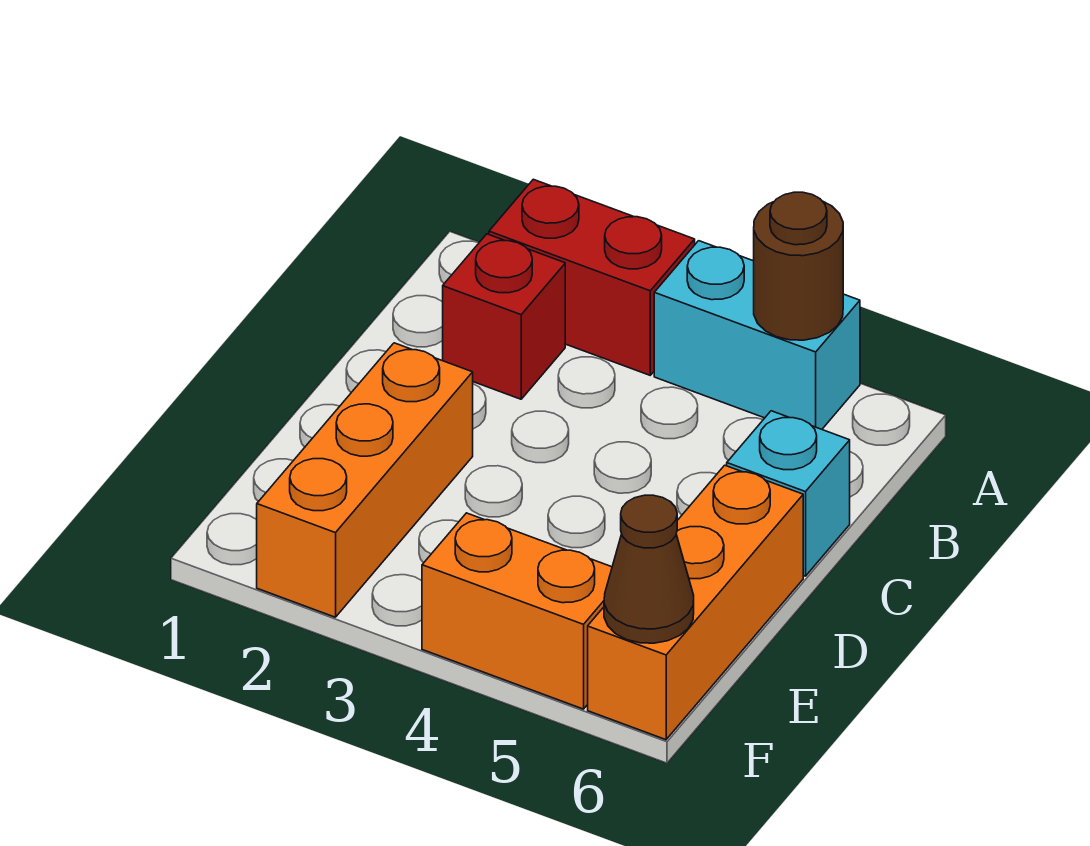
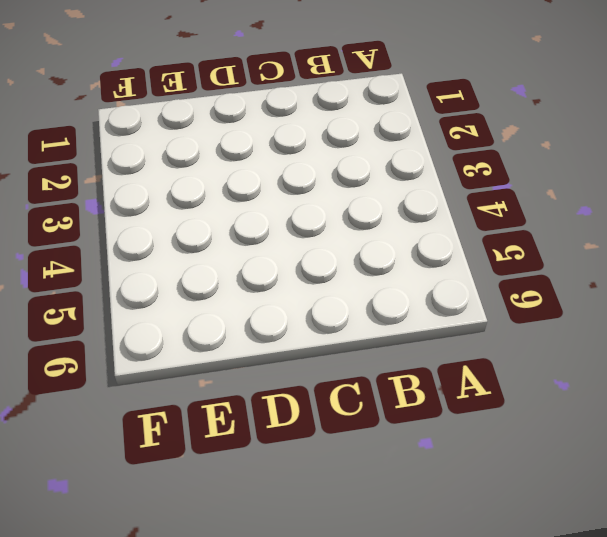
none -> red brick A2:A3 level 1
none -> cyan brick A4:A5 level 1

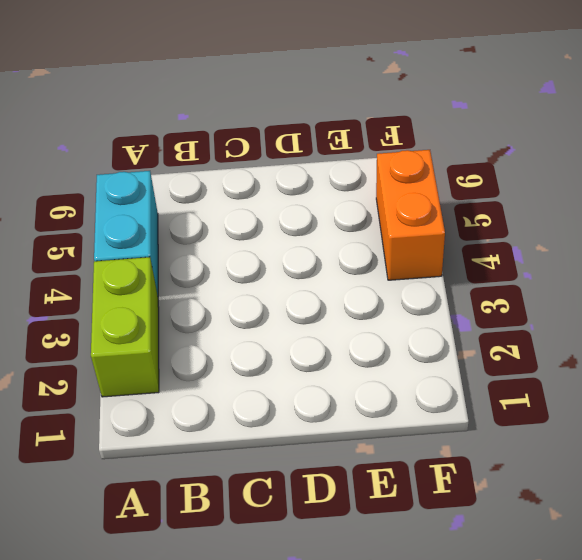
lime brick A2:A3 level 1 -> red brick A2:A3 level 1
none -> red brick B2 level 1
none -> cyan brick C6 level 1

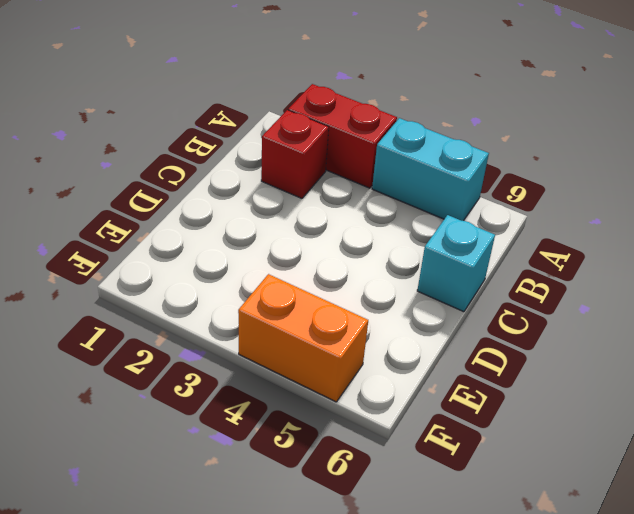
none -> orange brick D2:F2 level 1
none -> orange brick D6:F6 level 1

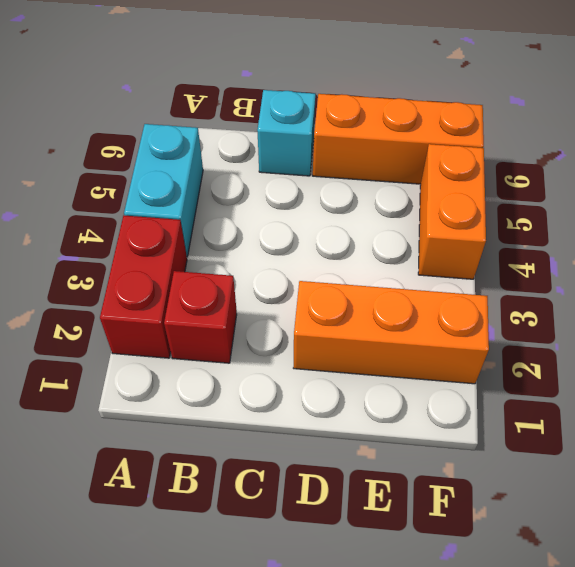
none -> brown round brick A5 level 2
none -> brown cone F6 level 2

